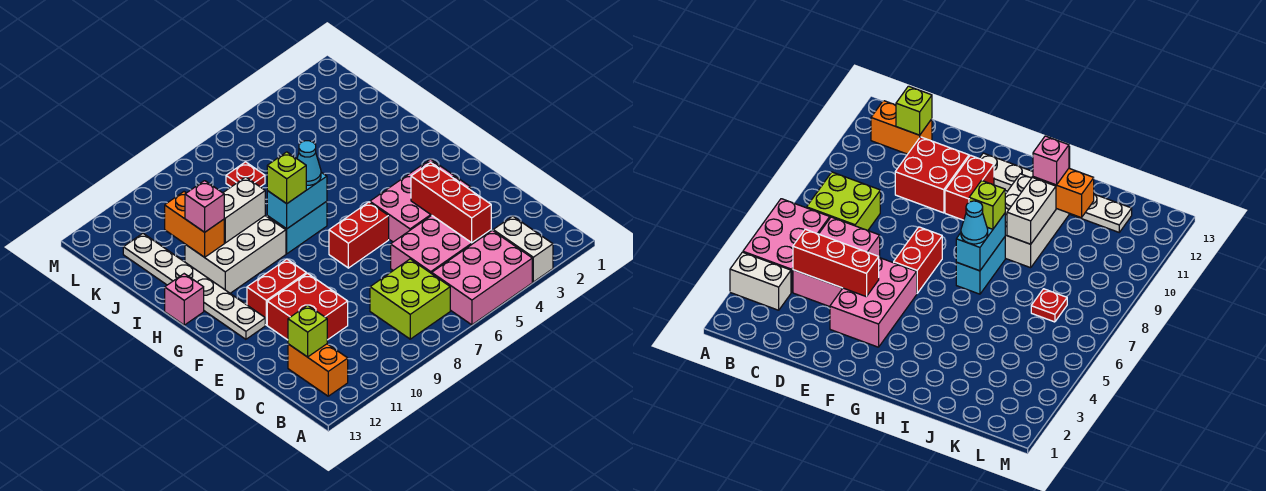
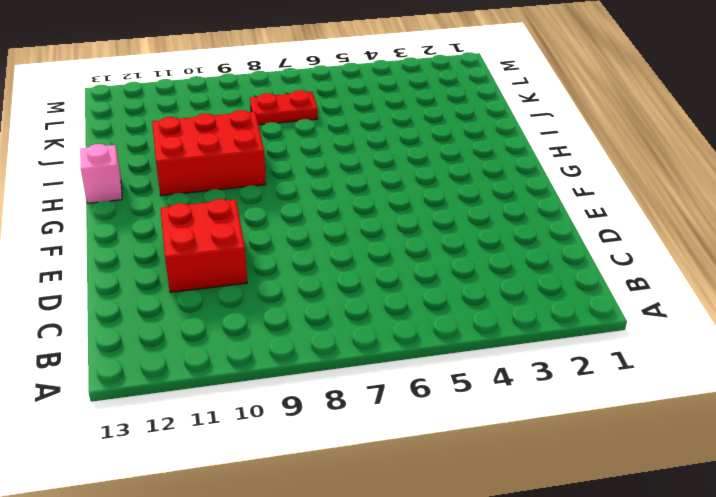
red brick H9:I11 level 1 -> white brick H9:I11 level 1
red plate K7:K8 level 1 -> red plate K7 level 1
none -> white brick A3:B3 level 1
none -> pink brick A4:B6 level 1
none -> lime brick B7:C8 level 1

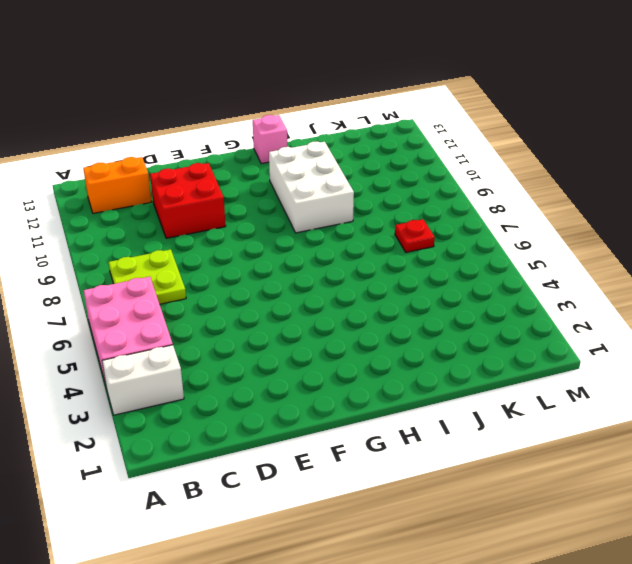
lime plate B7:C8 level 1 -> lime brick B7:C8 level 1
none -> pink brick C4:D6 level 1
none -> pink brick E3:F5 level 1
none -> red brick F6:F7 level 1

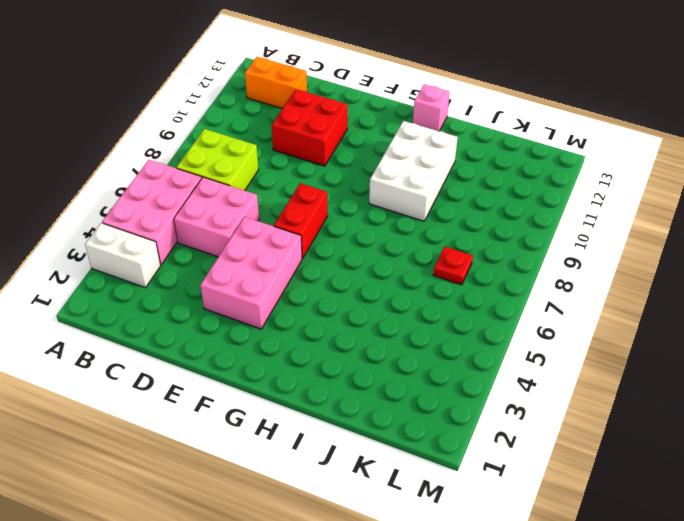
pink brick C5:D6 level 1 -> pink brick C4:D6 level 1
none -> red brick F10:F11 level 1
none -> white plate F12:K12 level 1
none -> cyan brick H7:H8 level 1

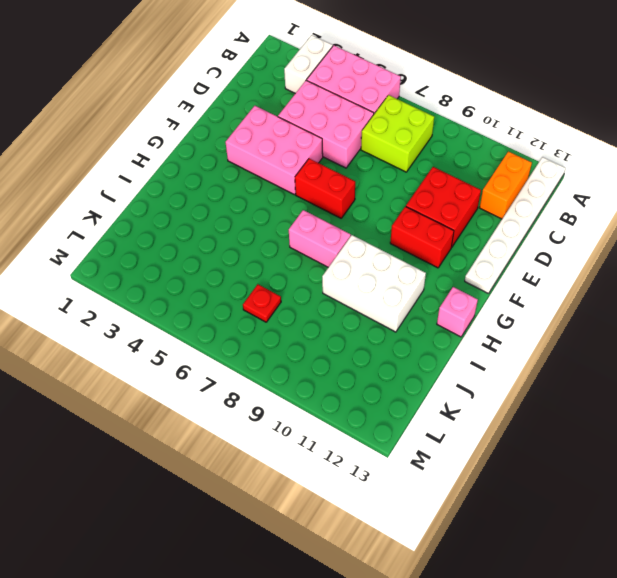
white plate A13:F13 level 1 -> white plate F12:K12 level 1
pink brick H7:H8 level 1 -> cyan brick H7:H8 level 1
none -> red brick C4:E4 level 2
none -> lime brick C12 level 2
none -> cyan brick H7:H8 level 2

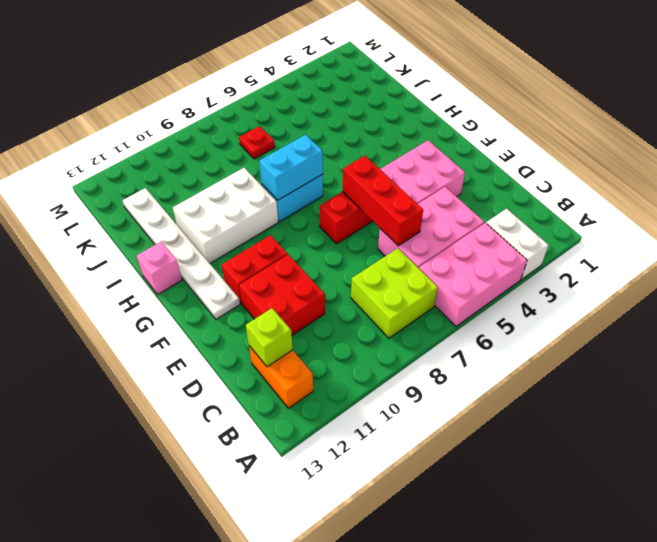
red brick D6:F6 level 2 -> red brick C4:E4 level 2
none -> white brick I9:I10 level 2
none -> orange brick I11:J11 level 2
none -> cyan cone H7 level 3

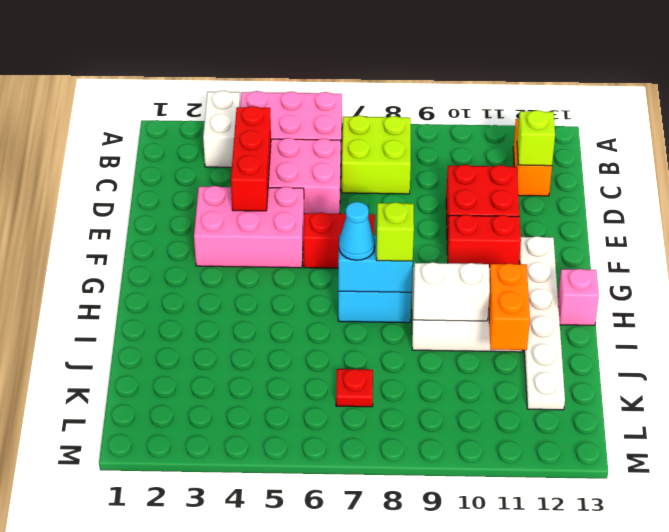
none -> pink brick I11 level 3

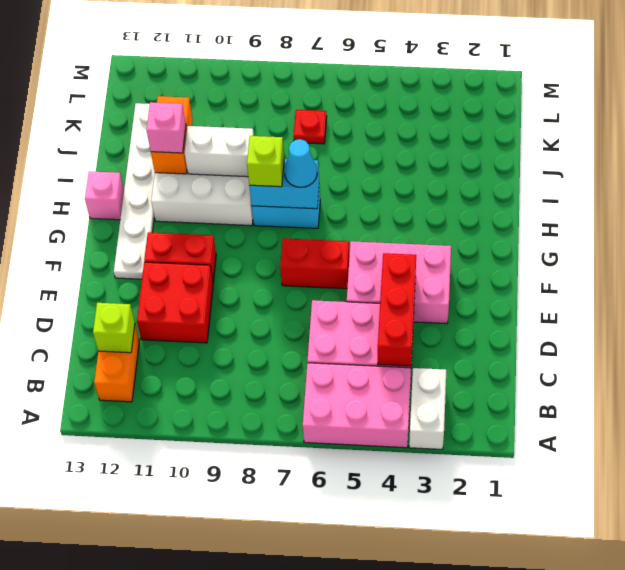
none -> lime brick B7:C8 level 1

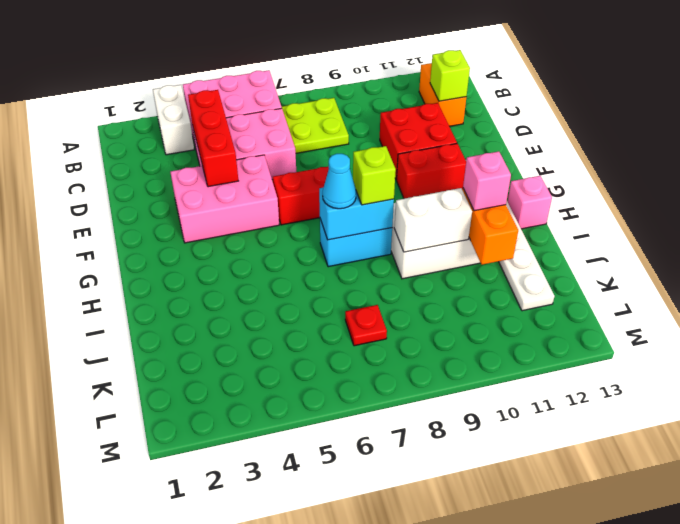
lime plate B7:C8 level 1 -> lime brick B7:C8 level 1

